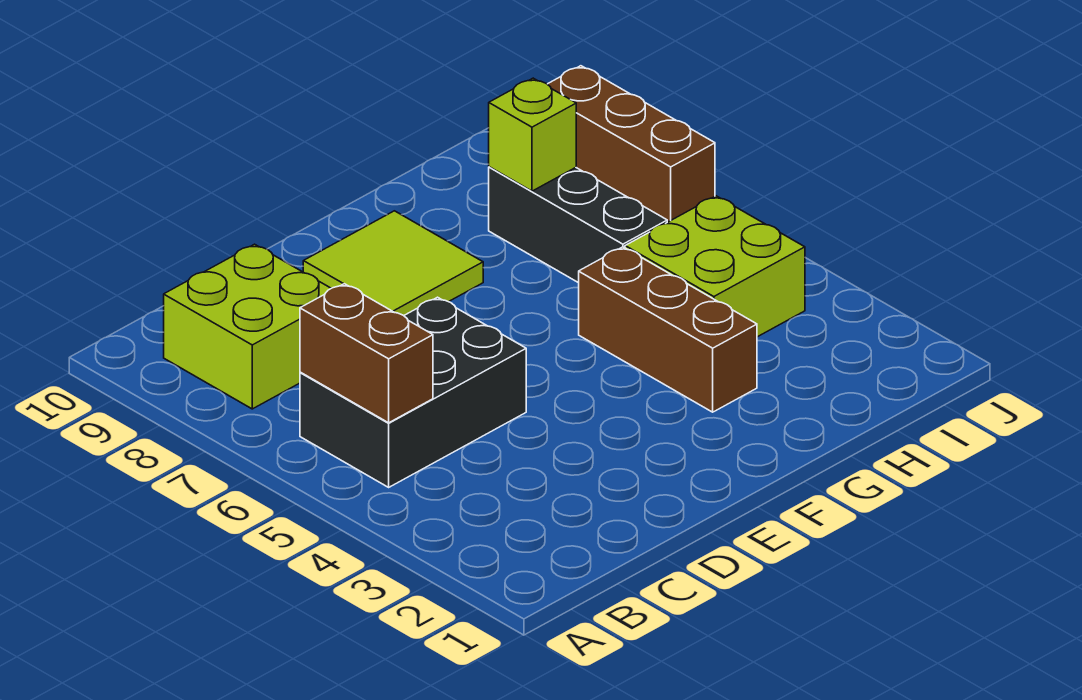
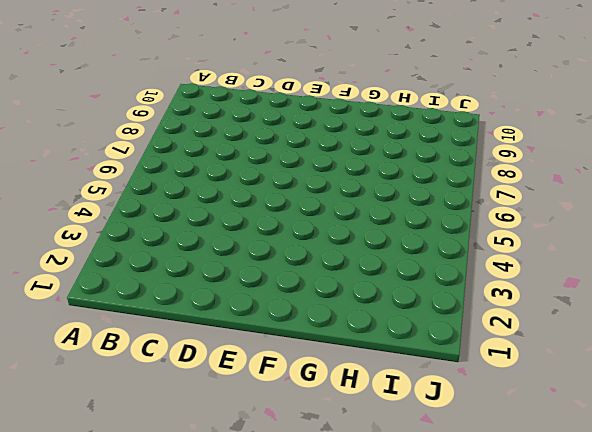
none -> black brick B5:D6 level 1
none -> lime brick B8:C9 level 1

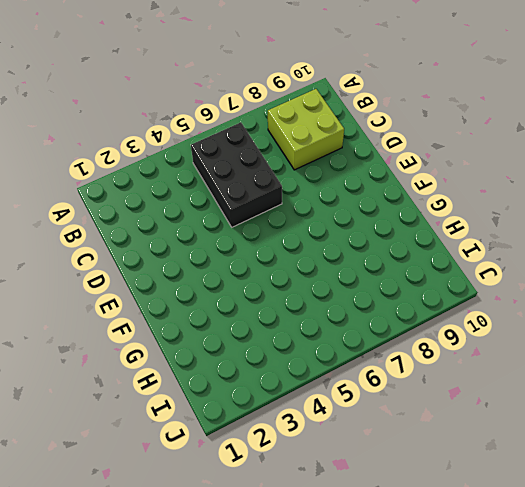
none -> lime tile E8:F9 level 1
none -> brown brick G3:G5 level 1

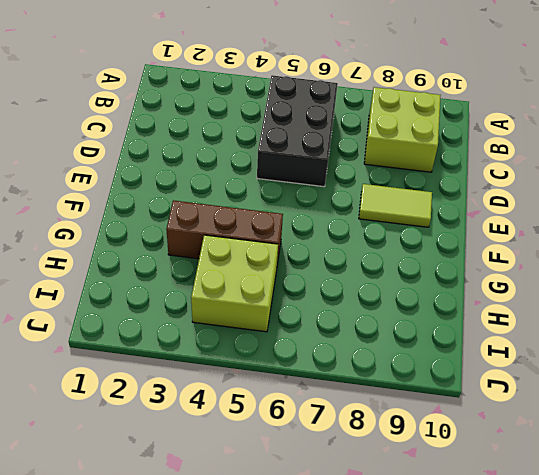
lime tile E8:E9 level 1 -> lime tile E8:F9 level 1
none -> black brick H6:H8 level 1
none -> brown brick J7:J9 level 1

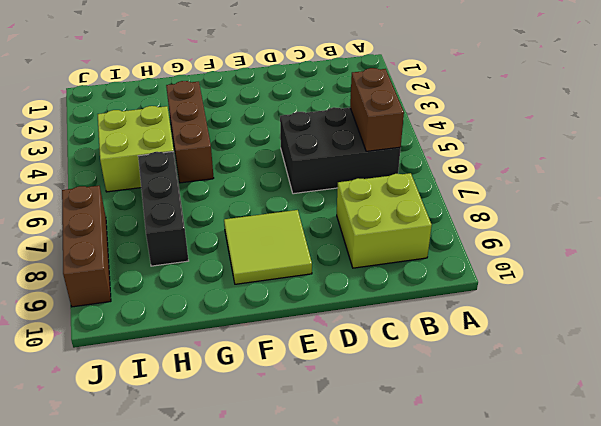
none -> lime brick H8 level 2

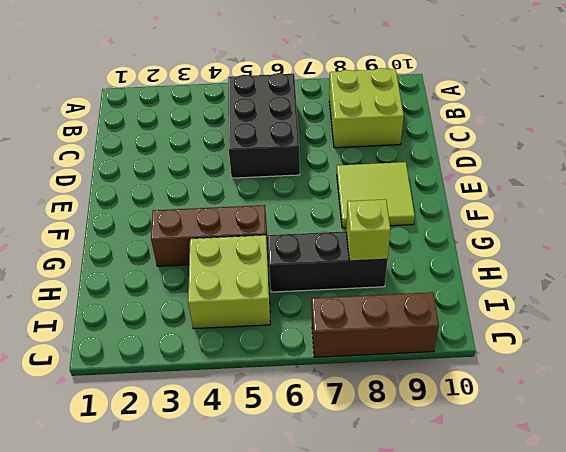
none -> brown brick B5:B6 level 2

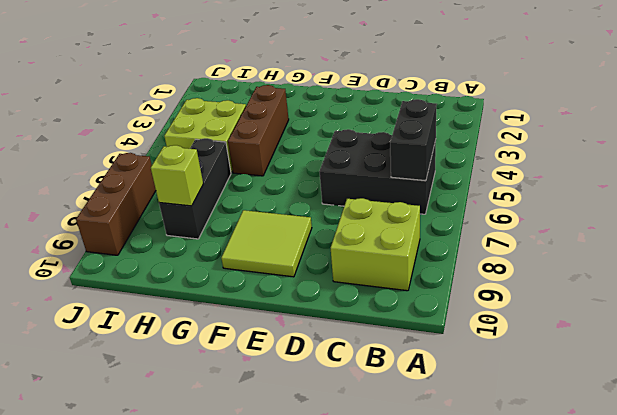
black brick B5:B6 level 2 -> brown brick B5:B6 level 2

